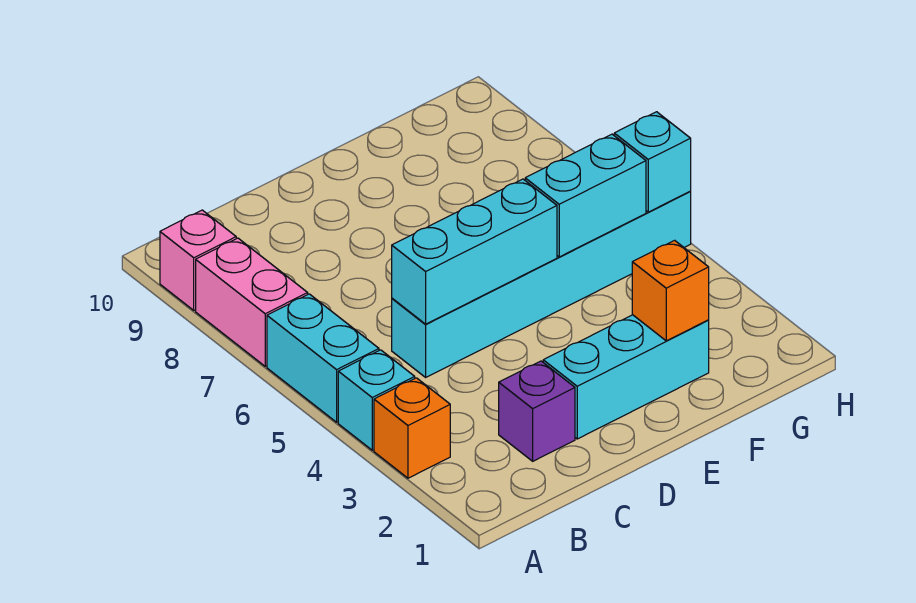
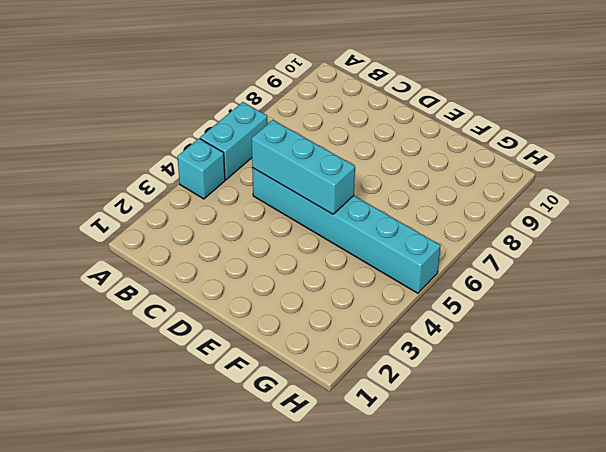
none -> orange brick A3 level 1
none -> pink brick A7:A8 level 1
none -> pink brick A9 level 1

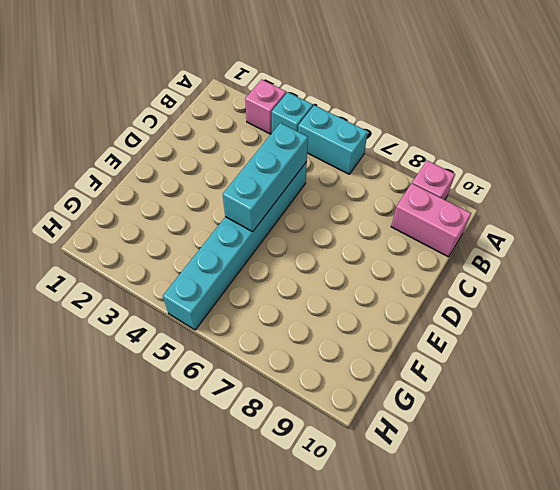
pink brick A3 level 1 -> orange brick A3 level 1
pink brick B9:B10 level 1 -> pink brick A7:A8 level 1
none -> purple brick C2 level 1
none -> cyan brick D2:F2 level 1
none -> orange brick F2 level 2

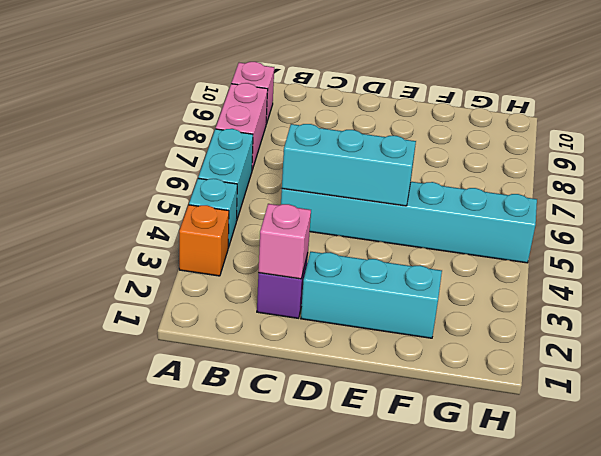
pink brick C2 level 2 -> none
none -> orange brick F2 level 2
none -> cyan brick F5:G5 level 2
none -> cyan brick H5 level 2

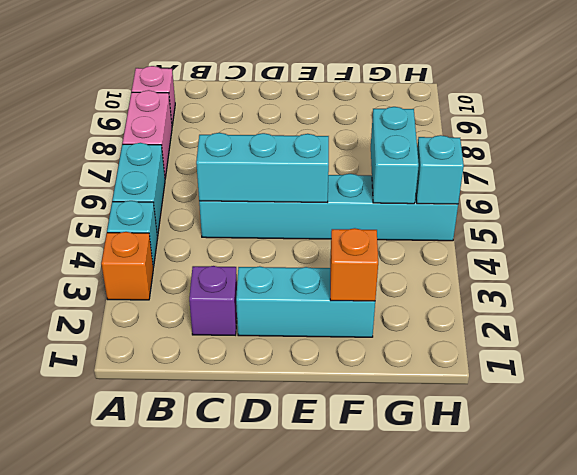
cyan brick G5:G6 level 2 -> cyan brick F5:G5 level 2

